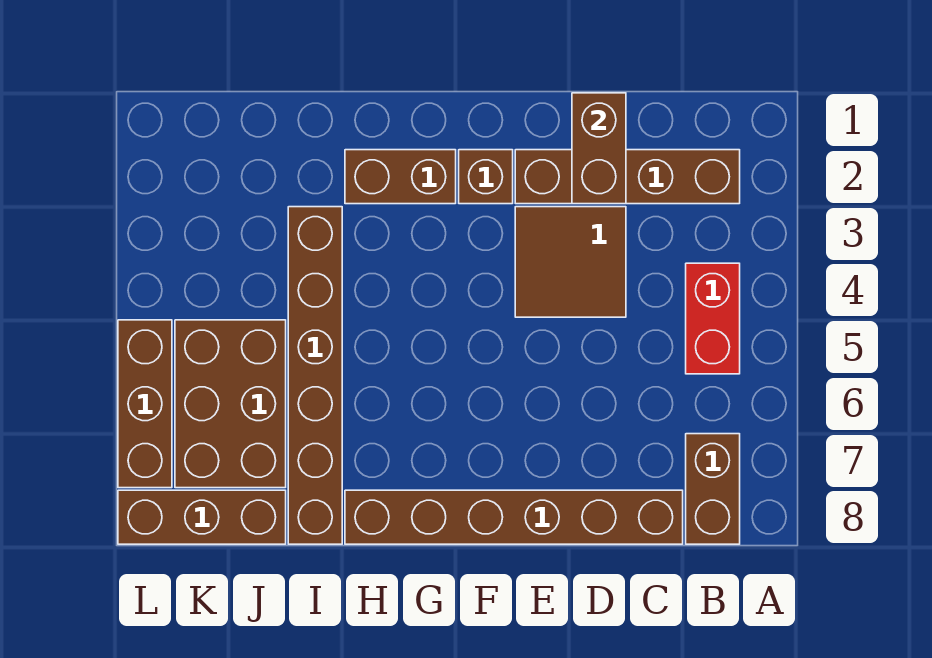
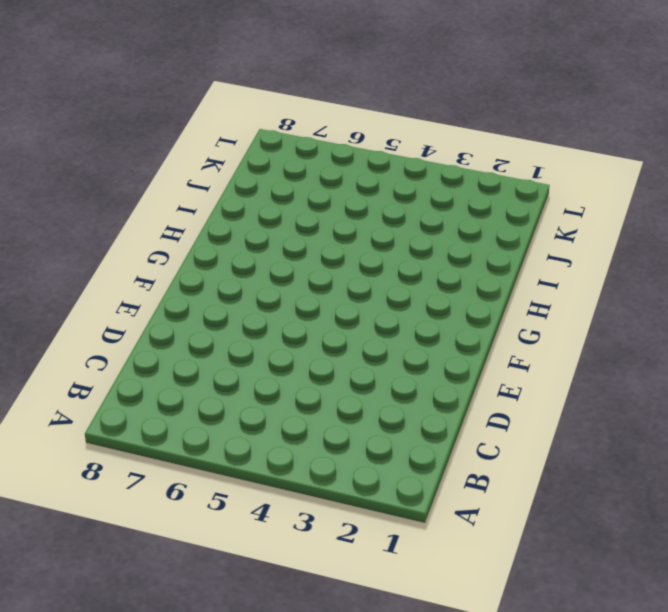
none -> brown brick B2:E2 level 1
none -> red brick B4:B5 level 1
none -> brown brick B7:B8 level 1

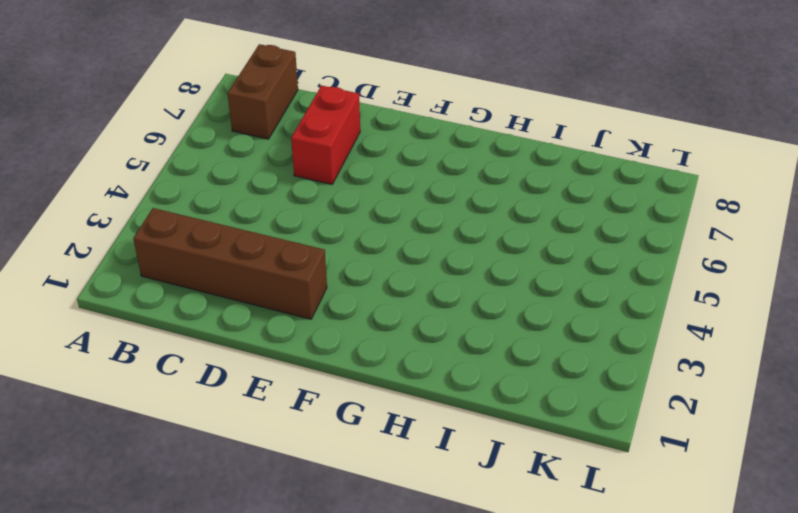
red brick D6:D7 level 1 -> red brick B4:B5 level 1
none -> brown brick C8:H8 level 1
none -> brown tile D3:E4 level 1
none -> brown brick F2 level 1

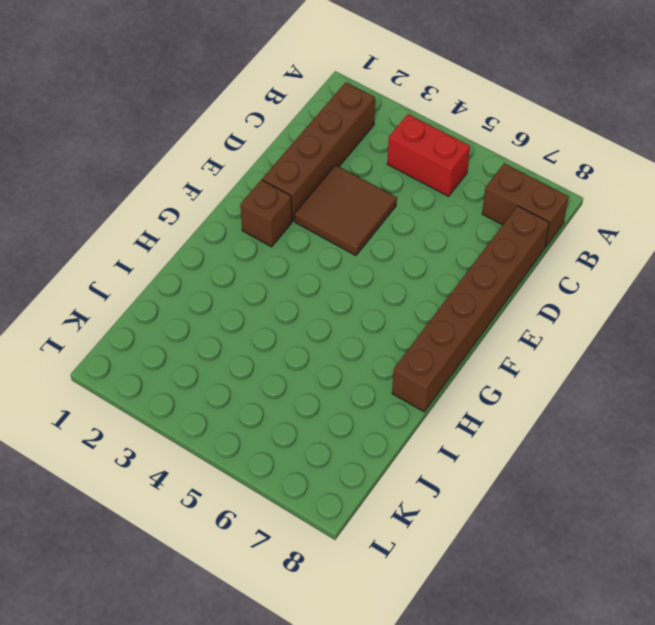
none -> brown brick G2:H2 level 1
none -> brown brick I3:I8 level 1
none -> brown brick J5:K7 level 1

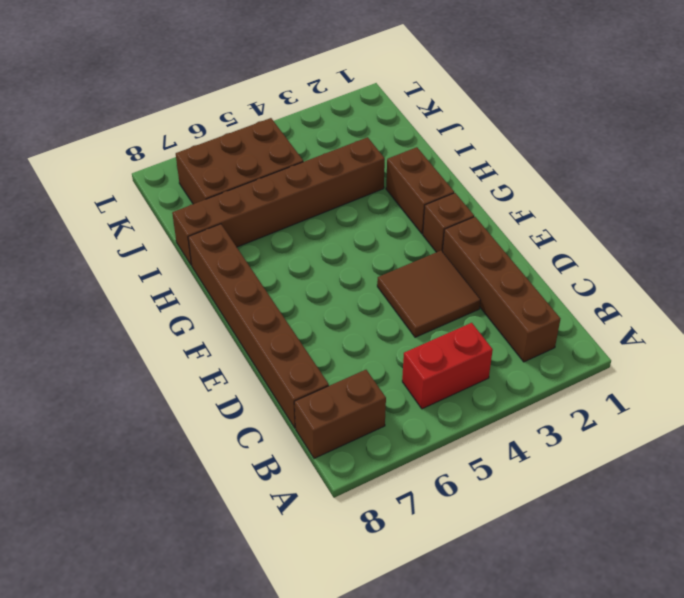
none -> brown brick J8:L8 level 1
none -> brown brick L5:L7 level 1
none -> brown brick D1:D2 level 2

